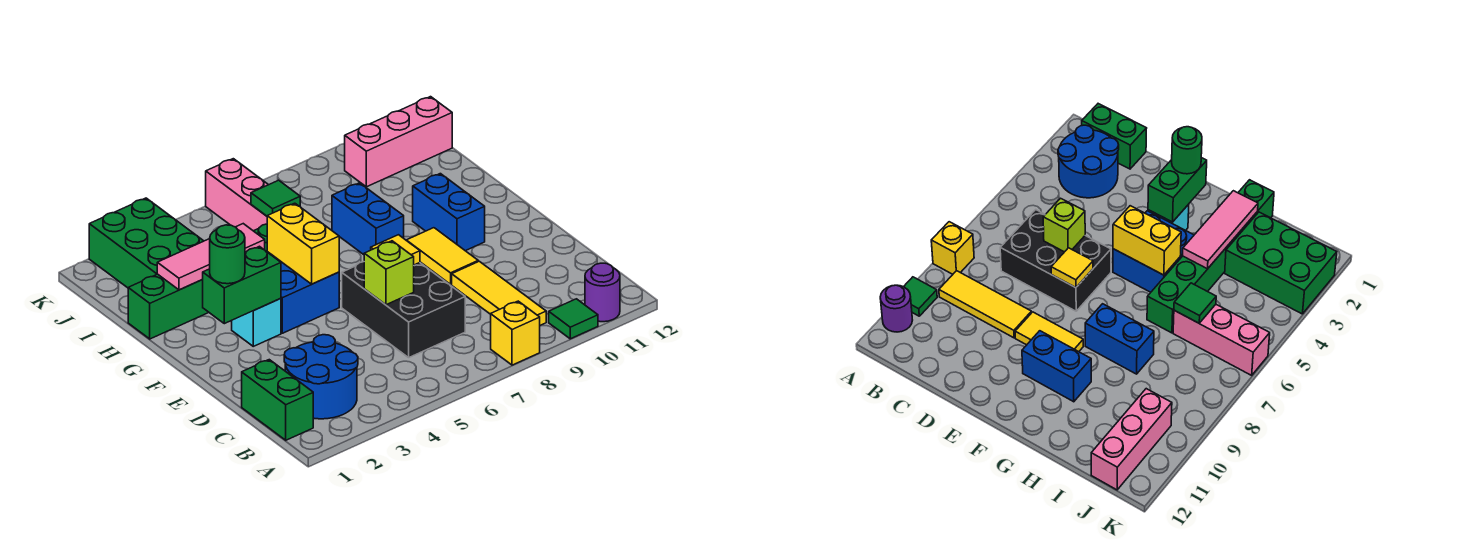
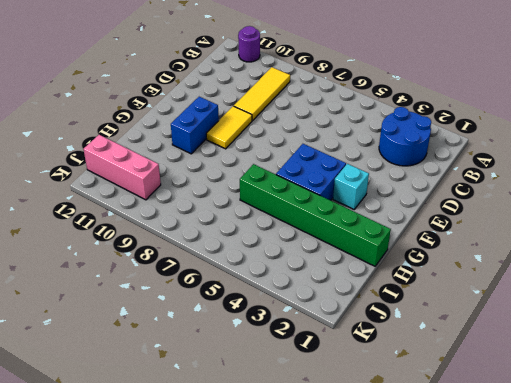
none -> yellow brick A8 level 1
none -> green tile A10 level 1
none -> green brick B1:C1 level 1

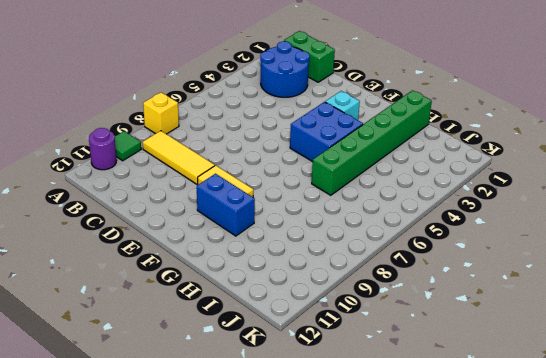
none -> black brick C6:E7 level 1
none -> blue brick G8:H8 level 1
none -> green brick I2:K3 level 1

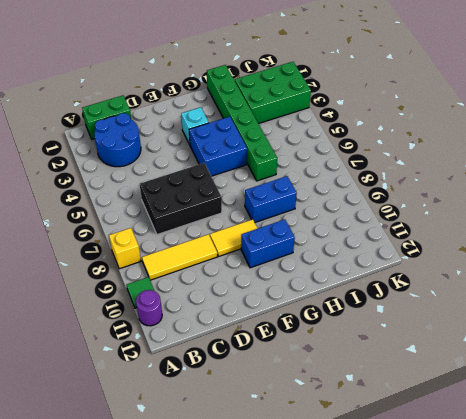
none -> pink brick I6:K6 level 1
none -> pink brick J10:J12 level 1
none -> lime brick D6 level 2

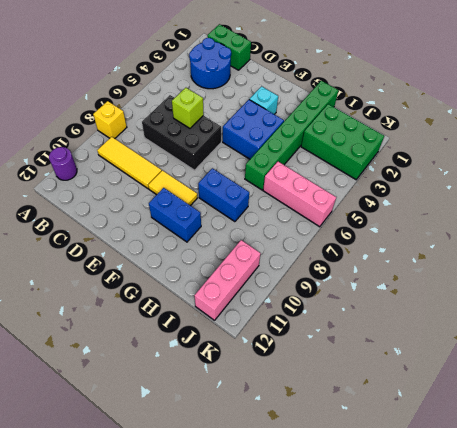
none -> green tile A10 level 1
none -> yellow tile E7 level 2
none -> green brick F2:F3 level 2

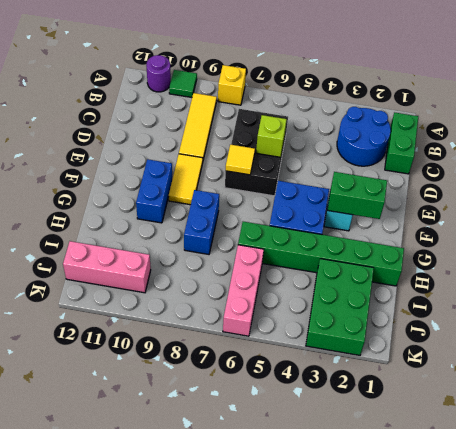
none -> yellow brick F5:G5 level 2
none -> pink tile H2:H4 level 2
none -> green tile I6 level 2

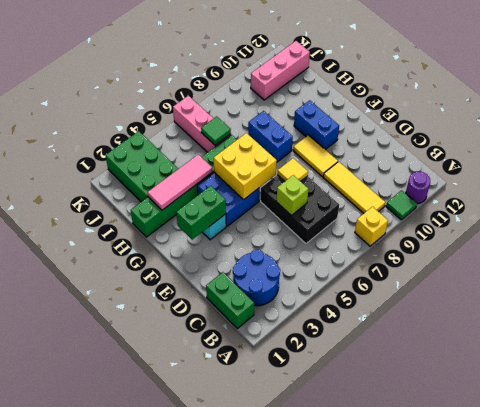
yellow brick F5:G6 level 2 -> yellow brick F5:G5 level 2
none -> green round brick F2 level 3

